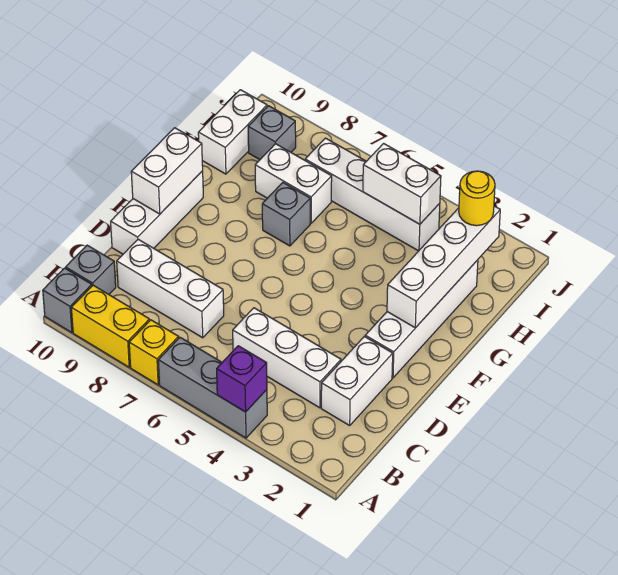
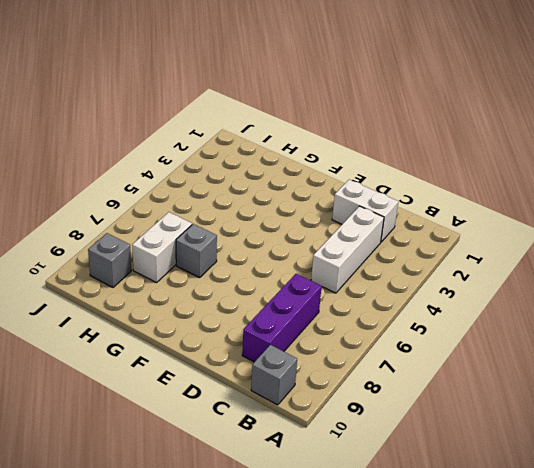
purple brick C7:C9 level 1 -> white brick C7:C9 level 1
none -> grey brick A4:A6 level 1
none -> yellow brick A7 level 1
none -> yellow brick A8:A9 level 1

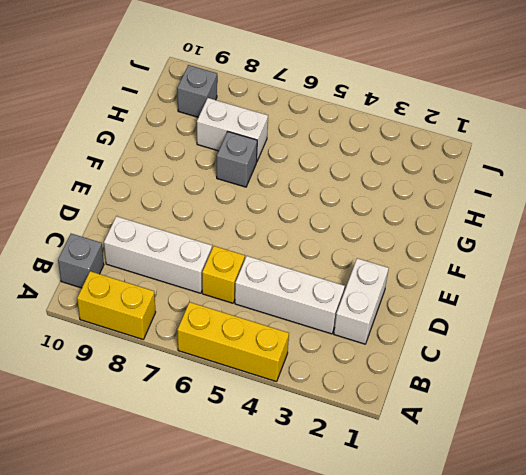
yellow brick A4:A6 level 1 -> grey brick A4:A6 level 1
yellow brick C6 level 1 -> yellow brick A7 level 1
none -> grey brick A10 level 1
none -> white brick D10:F10 level 1
none -> white brick E2:H2 level 1

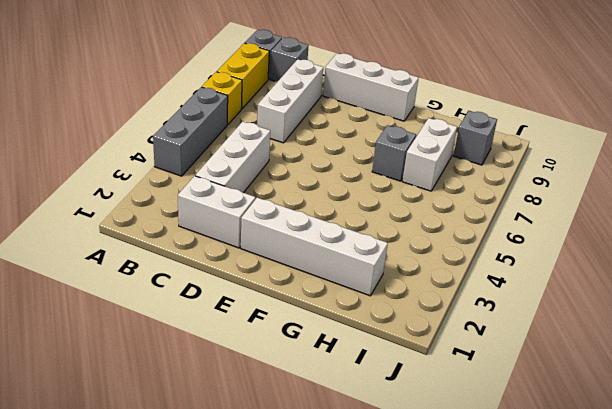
none -> white brick H10:I10 level 1
none -> white brick I4:I7 level 1
none -> purple brick A4 level 2

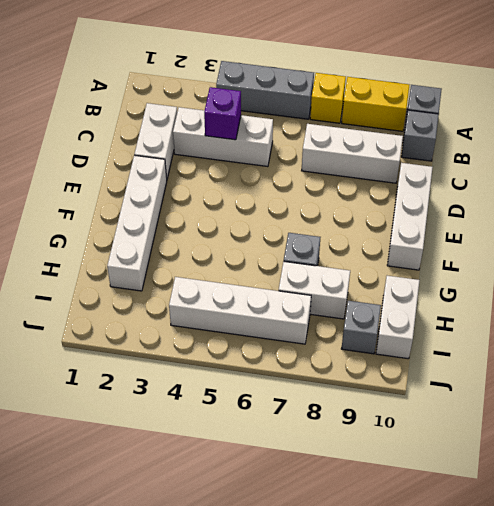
purple brick C4 level 2 -> purple brick A4 level 2
none -> white brick E10:F10 level 2
none -> white brick F2:I2 level 2
none -> white brick I4:I5 level 2

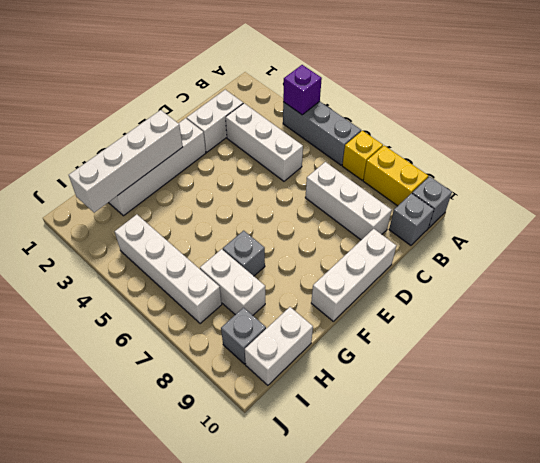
none -> white brick E10:F10 level 2
none -> white brick I4:I5 level 2
none -> yellow round brick I2 level 3

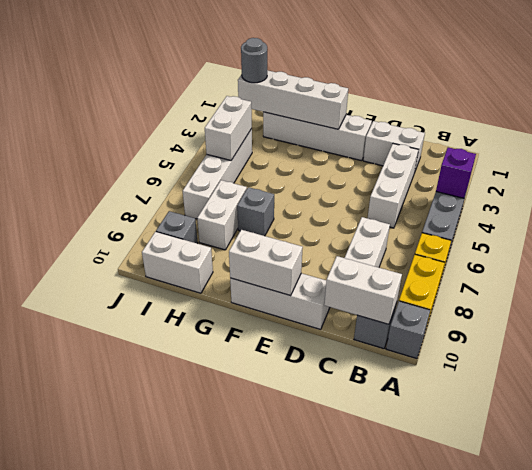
white brick B10:C10 level 2 -> none
grey round brick I2 level 3 -> yellow round brick I2 level 3

